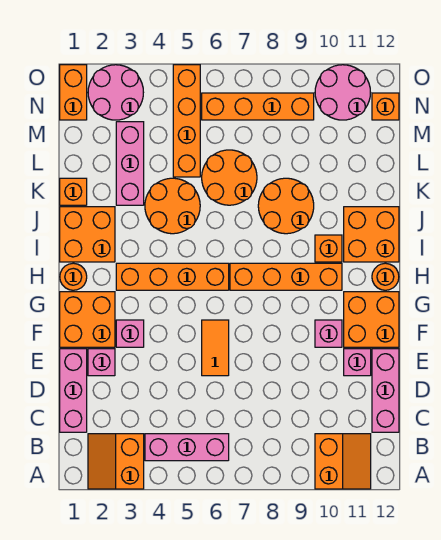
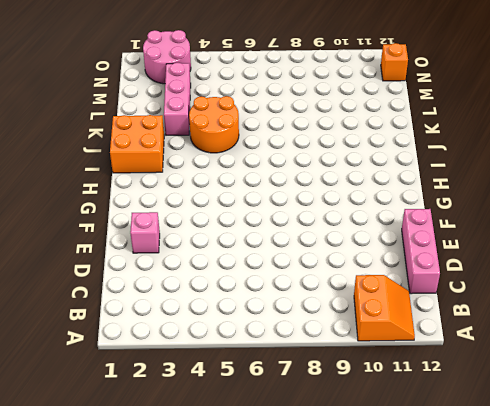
none -> orange slope A2:B3 level 1 top 3
none -> pink brick B4:B6 level 1
none -> pink brick C1:E1 level 1
none -> orange tile E6:F6 level 1

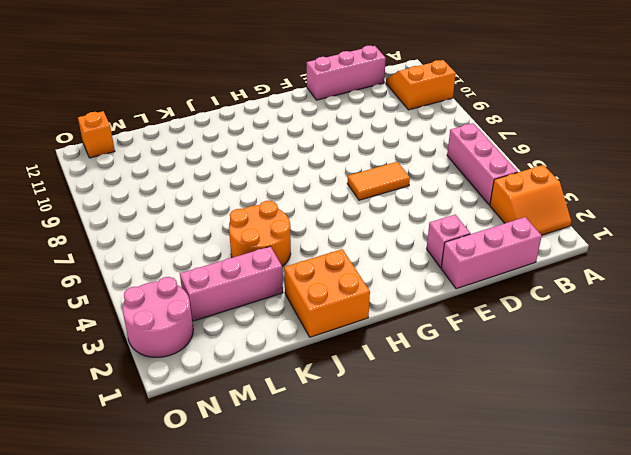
none -> pink brick E11 level 1
none -> orange brick F1:G2 level 1
none -> pink brick F3 level 1
none -> pink brick F10 level 1

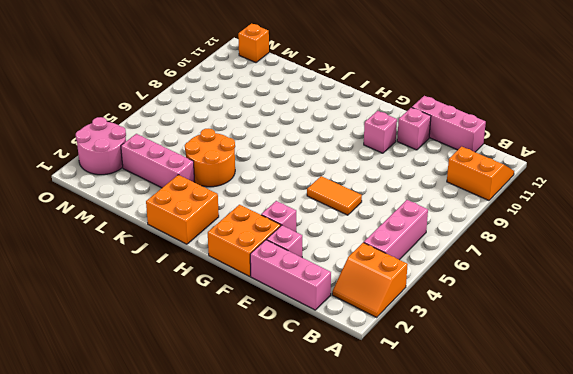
none -> orange brick F11:G12 level 1
none -> orange round brick H1 level 1
none -> orange brick H3:H6 level 1
none -> orange brick H7:H10 level 1

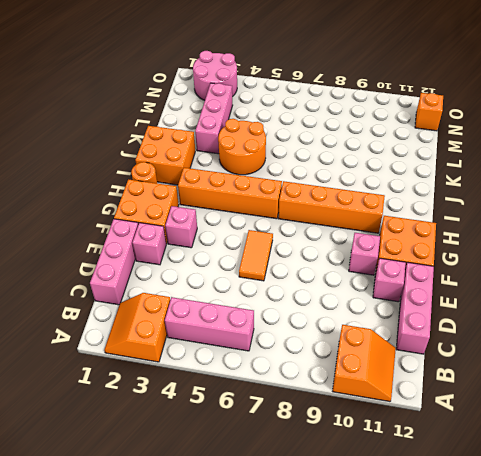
none -> orange round brick H12 level 1
none -> orange brick I10 level 1
none -> orange brick I11:J12 level 1
none -> orange round brick J8:K9 level 1

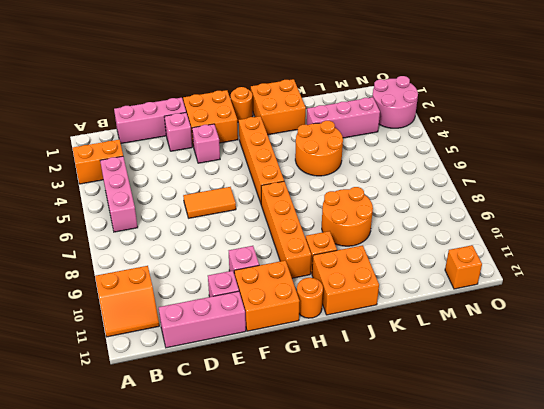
none -> orange brick K1 level 1
none -> orange round brick K6:L7 level 1
none -> orange brick L5:O5 level 1
none -> orange brick N1:O1 level 1

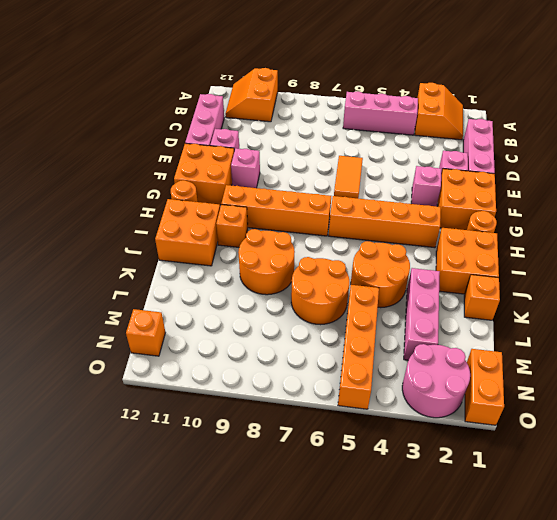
none -> orange brick N6:N9 level 1
none -> pink round brick N10:O11 level 1

